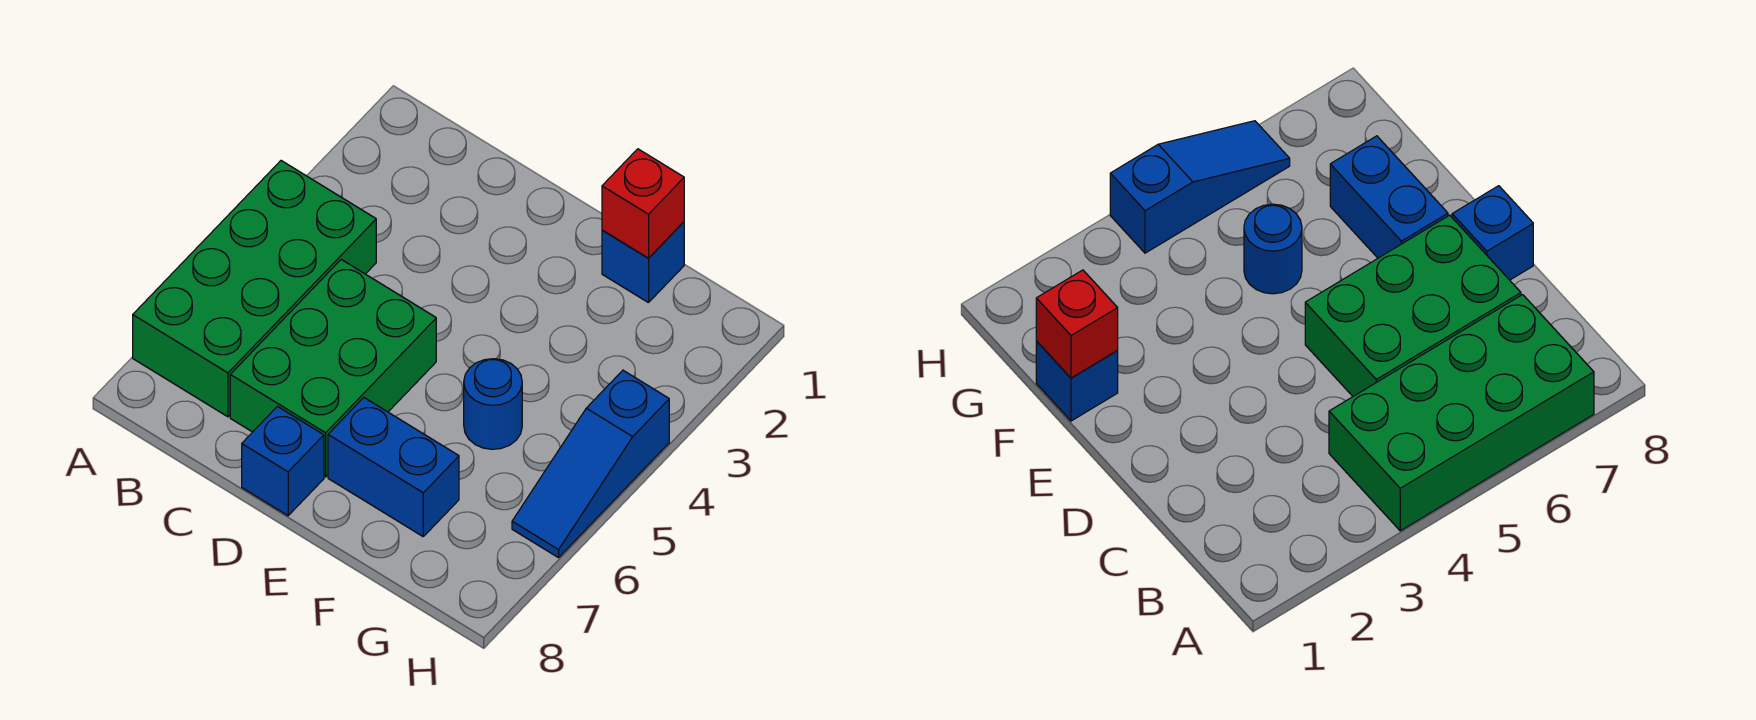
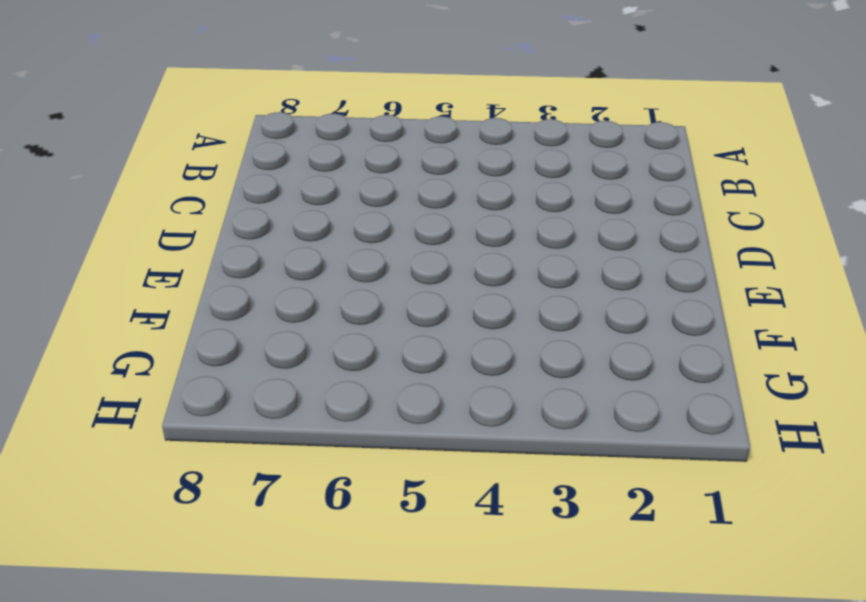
none -> green brick A4:B7 level 1
none -> green brick C5:D7 level 1

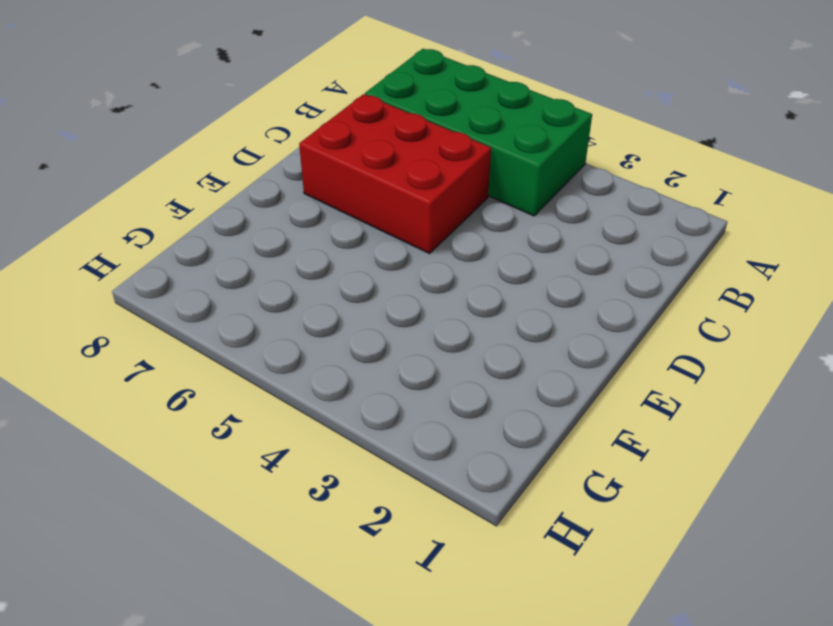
red brick C5:D7 level 1 -> green brick C5:D7 level 1
none -> blue brick D8 level 1
none -> blue brick E7:F7 level 1

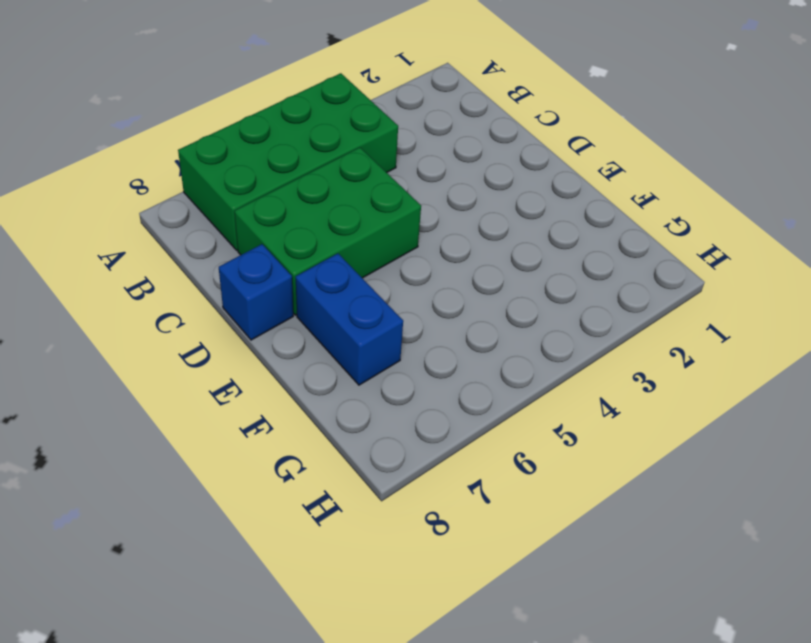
none -> blue brick F1 level 1
none -> blue round brick F5 level 1

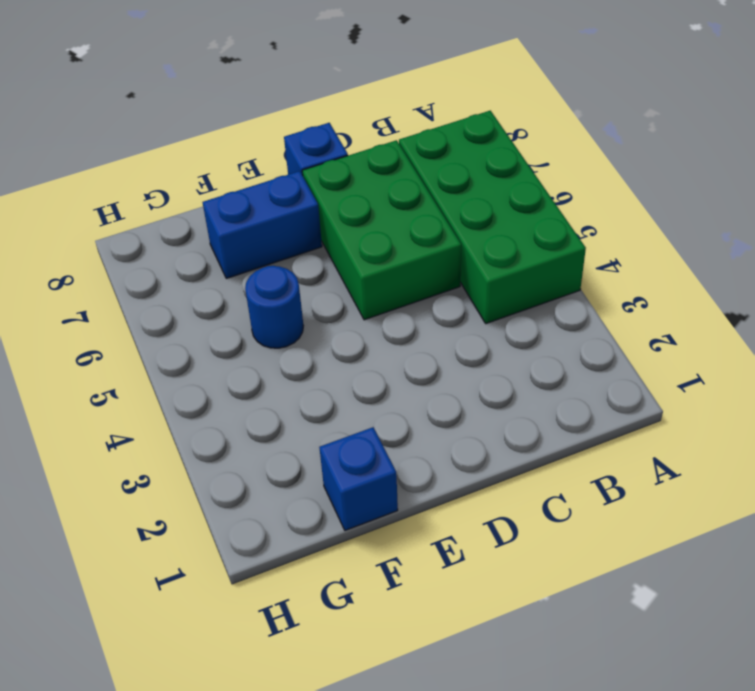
none -> blue slope H4:H6 level 1 top 4
none -> red brick F1 level 2

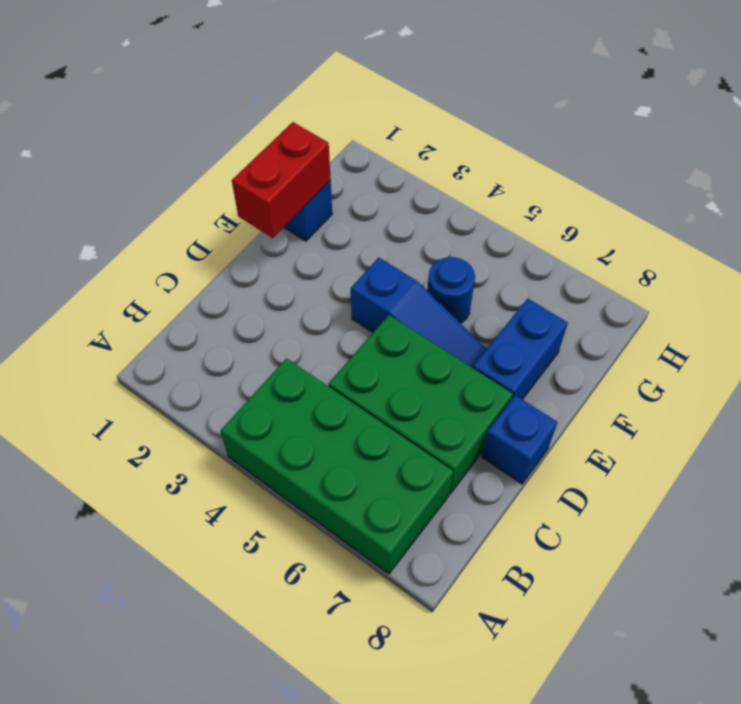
red brick E1:F1 level 2 -> red brick F1 level 2
blue slope E4:E6 level 1 top 4 -> blue slope H4:H6 level 1 top 4

